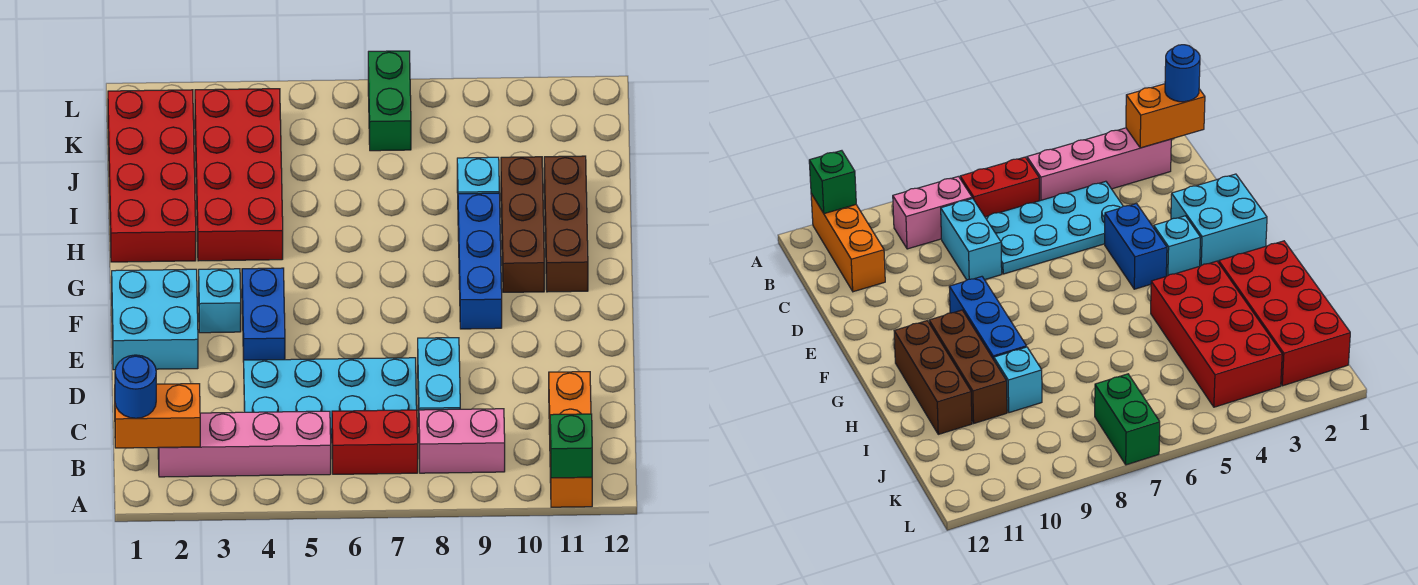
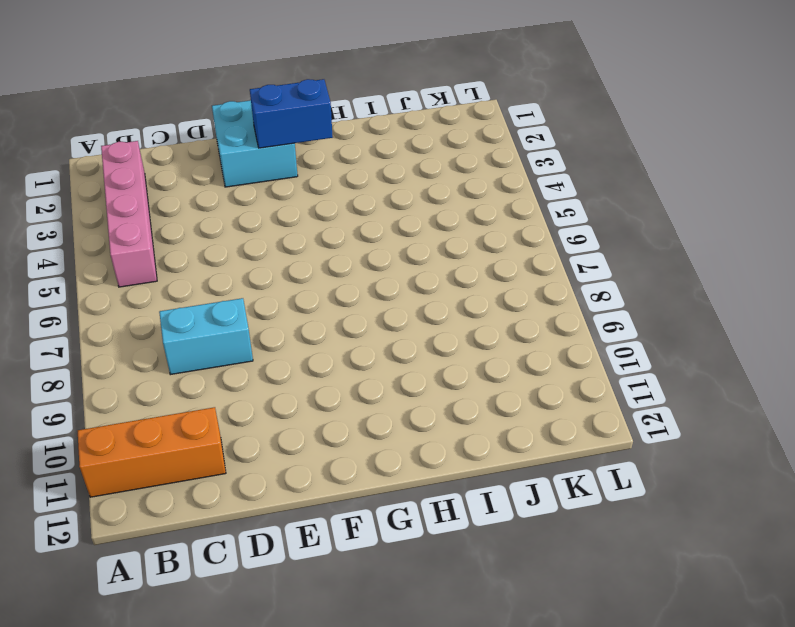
blue brick F2:G2 level 2 -> blue brick E4:F4 level 1
none -> red brick B6:B7 level 1
none -> pink brick B8:B9 level 1
none -> cyan plate C4:D7 level 1

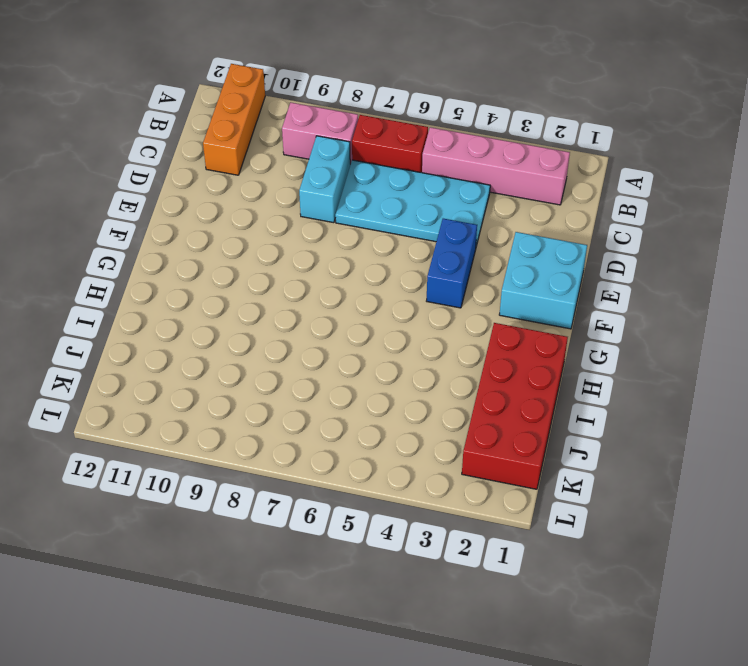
none -> cyan brick F3 level 1
none -> blue brick F9:H9 level 1
none -> brown brick G10:I10 level 1

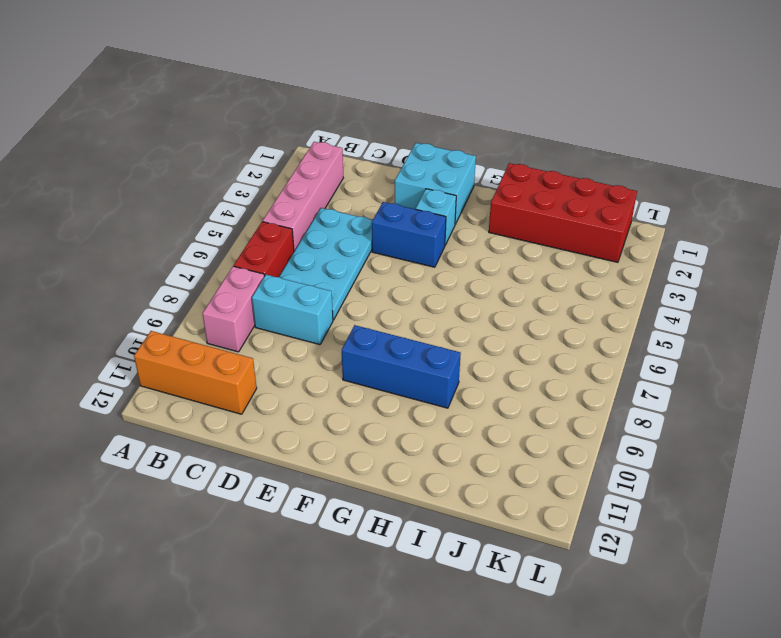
none -> brown brick G10:I10 level 1
none -> brown brick G11:I11 level 1
none -> red brick H3:K4 level 1

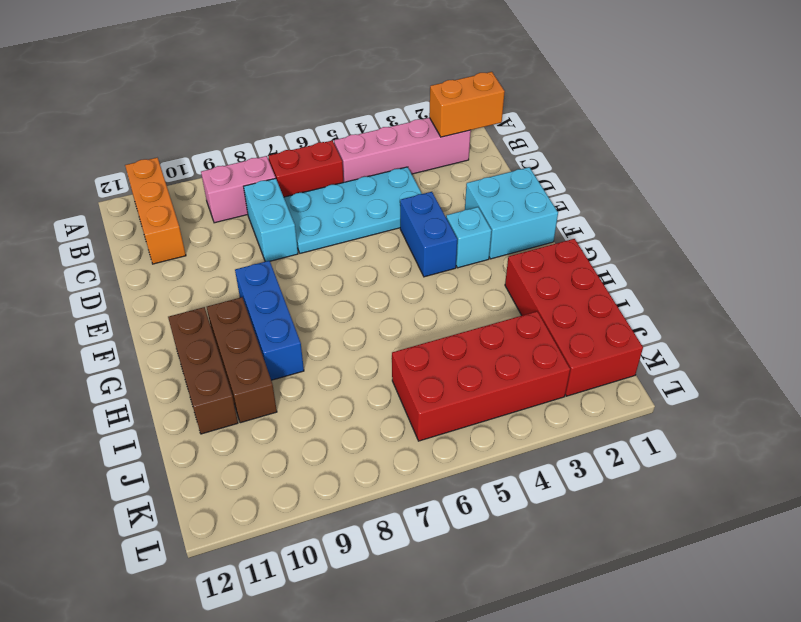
red brick J3:K6 level 1 -> red brick H3:K4 level 1
none -> cyan brick I9 level 1
none -> green brick K7:L7 level 1
none -> green brick A11 level 2

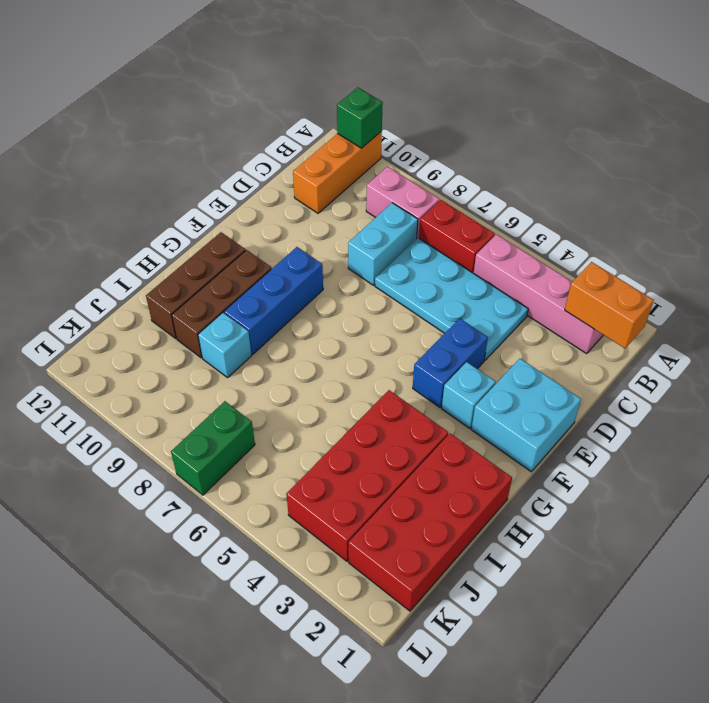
none -> blue round brick B1 level 3

